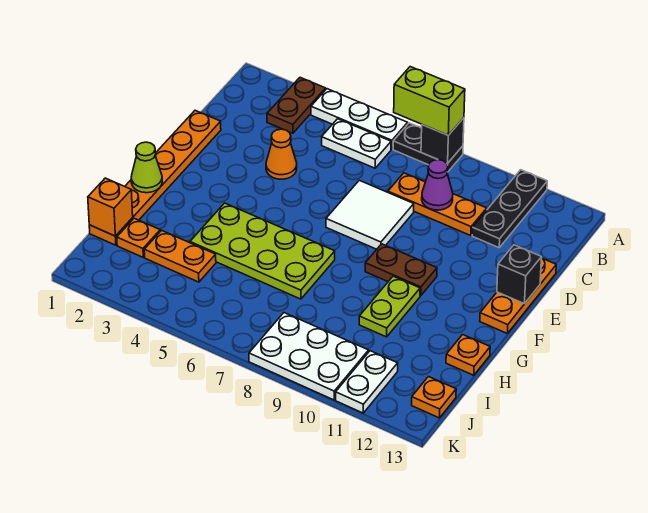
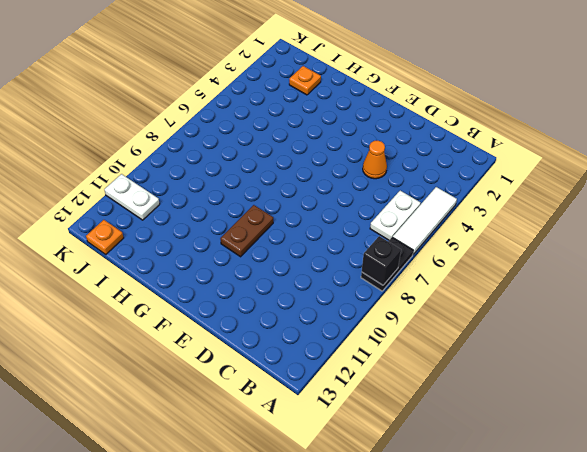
white tile A4:A6 level 1 -> white plate A4:A6 level 1
none -> brown plate A3:B3 level 1
none -> black plate A11:C11 level 1
none -> orange plate C8:C10 level 1

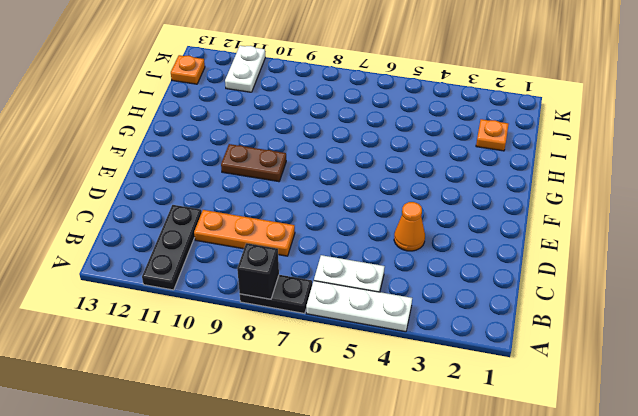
none -> brown plate A3:B3 level 1
none -> orange plate D1:I1 level 1
none -> white tile D7:E8 level 1

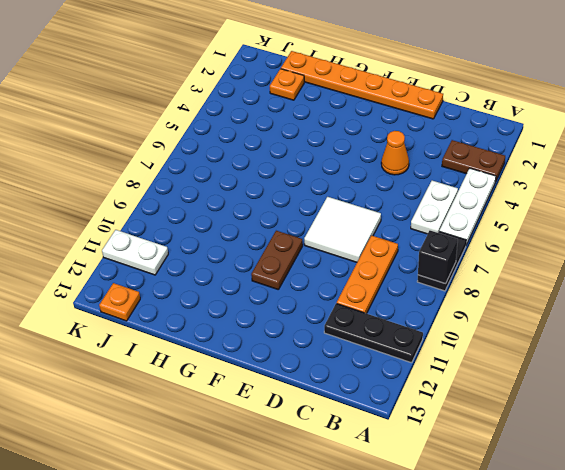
none -> orange plate D13:F13 level 1
none -> lime plate G4:H7 level 1
none -> lime plate G10:H10 level 1

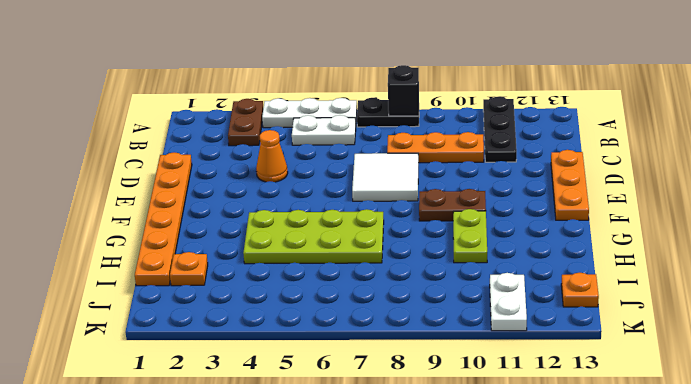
none -> orange plate H13 level 1
none -> orange plate I3:I4 level 1
none -> white plate J8:K10 level 1

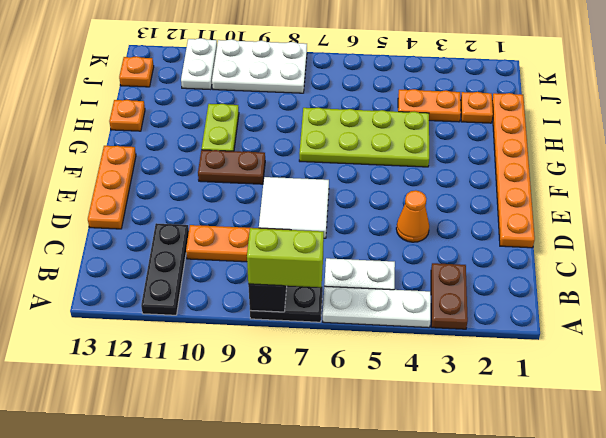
none -> purple cone C9 level 2
none -> black brick E13 level 2
none -> lime cone G1 level 2

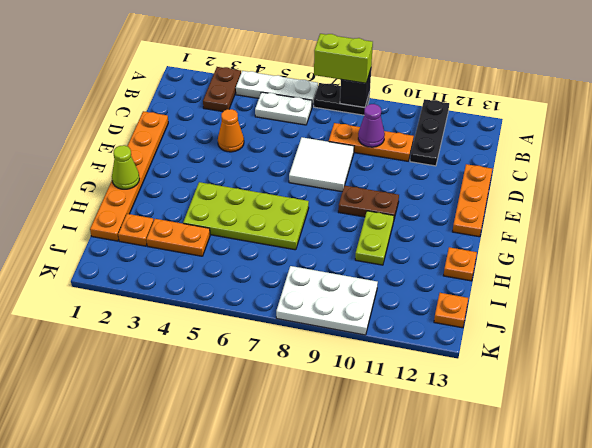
none -> white plate J11:K11 level 1
none -> black brick E13 level 2
none -> orange brick I1 level 2

